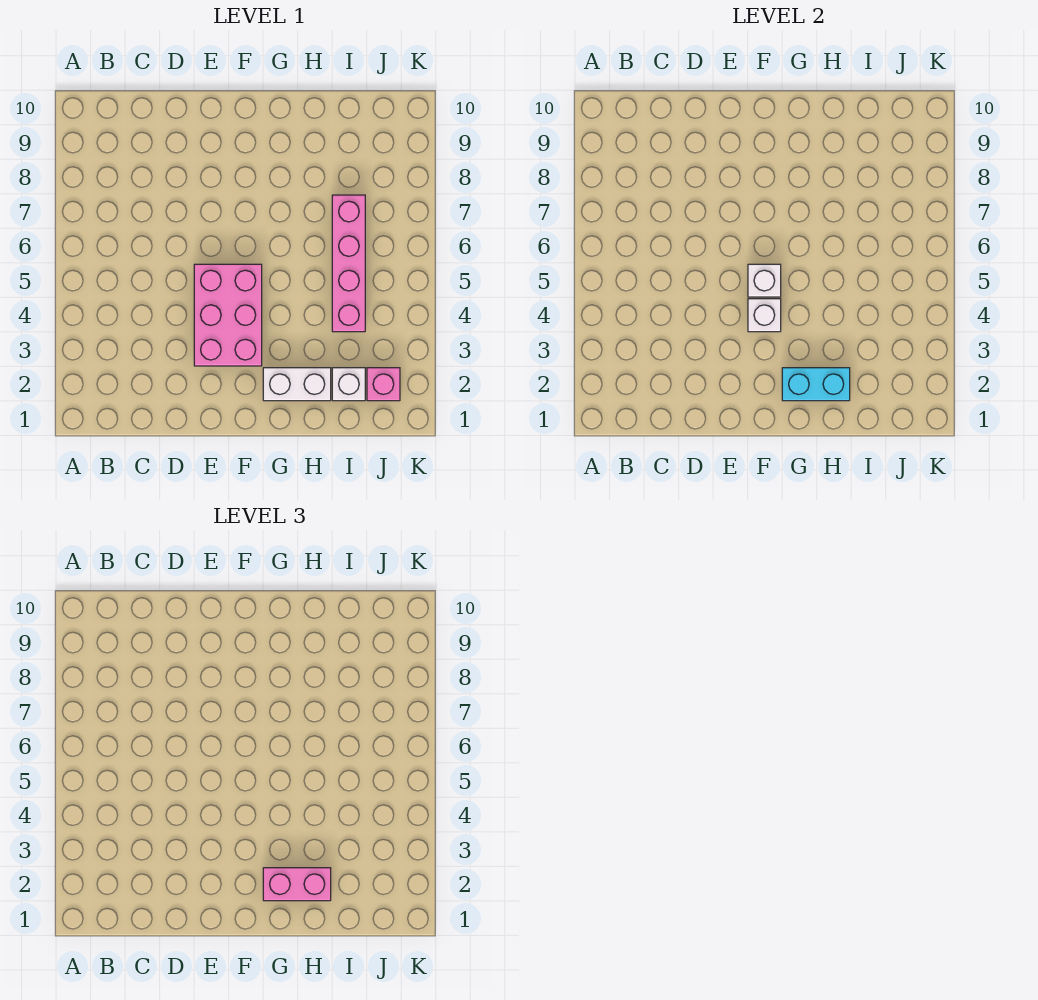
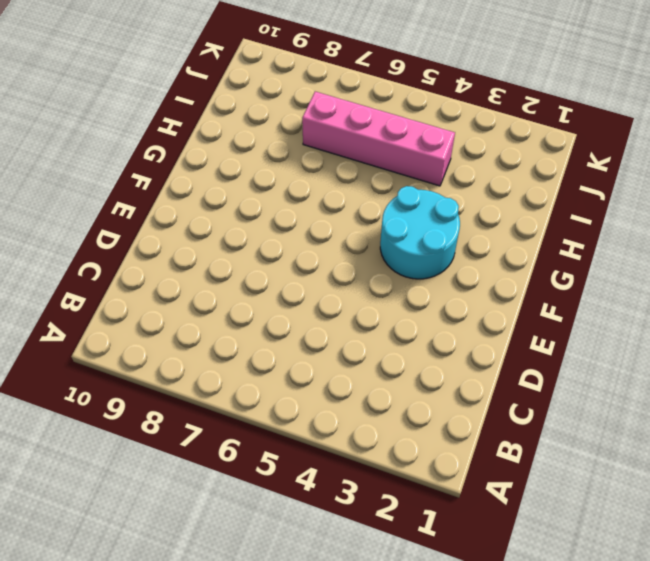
cyan round brick F3:G4 level 1 -> pink brick E3:F5 level 1
none -> white brick G2:H2 level 1
none -> white brick I2 level 1

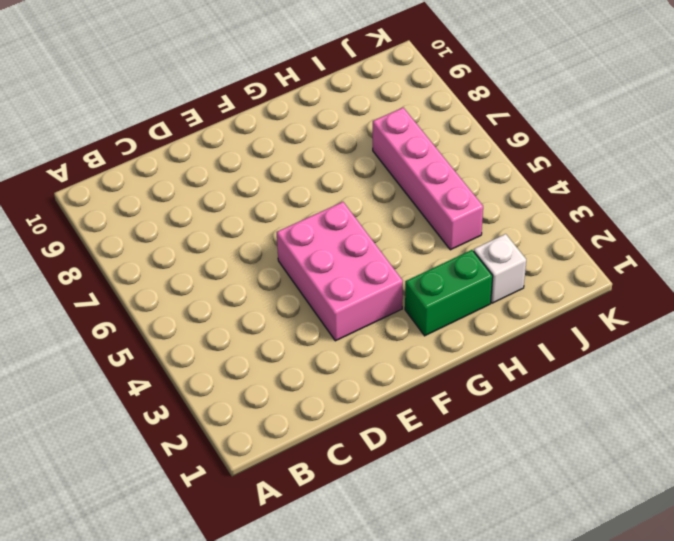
green brick G2:H2 level 1 -> white brick G2:H2 level 1
none -> pink brick J2 level 1
none -> white brick F4 level 2

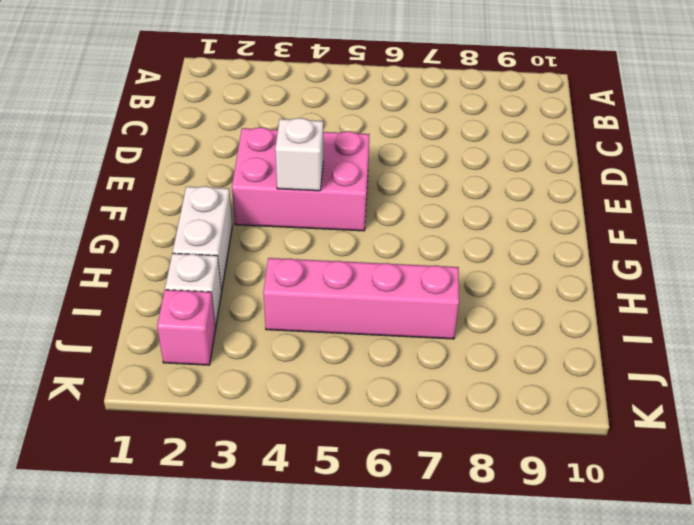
none -> white brick F5 level 2
none -> cyan brick G2:H2 level 2

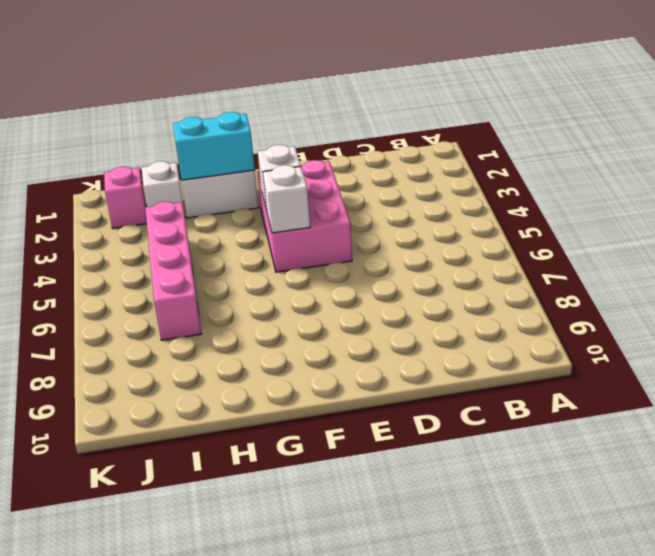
none -> pink brick G2:H2 level 3

